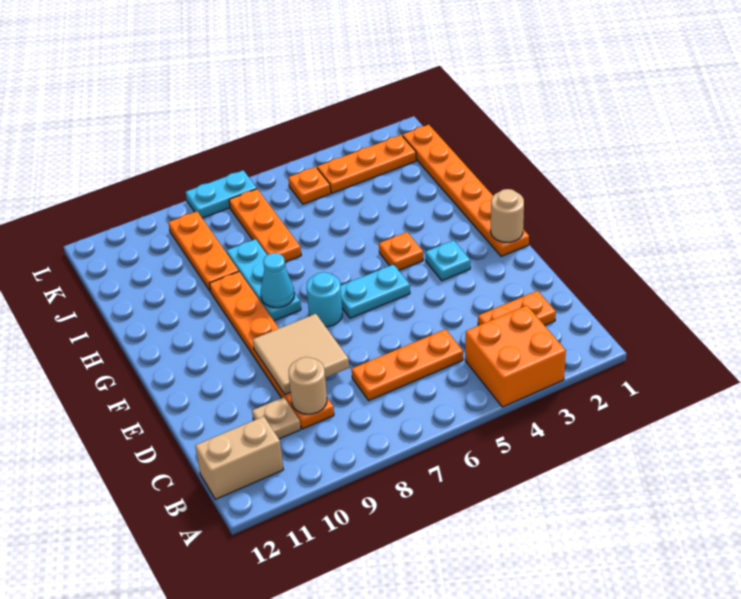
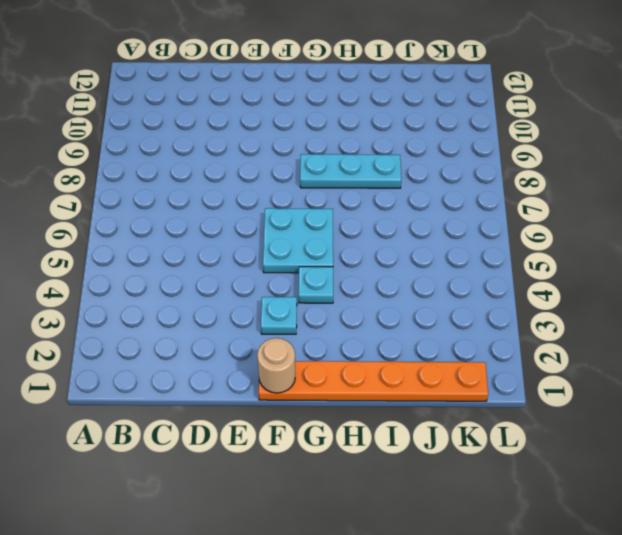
cyan plate F5:G6 level 1 -> cyan plate F5:F6 level 1
cyan plate G4 level 1 -> orange plate G4 level 1
none -> orange brick A3:B4 level 1
none -> tan brick B11:B12 level 1
none -> orange plate C2:C3 level 1

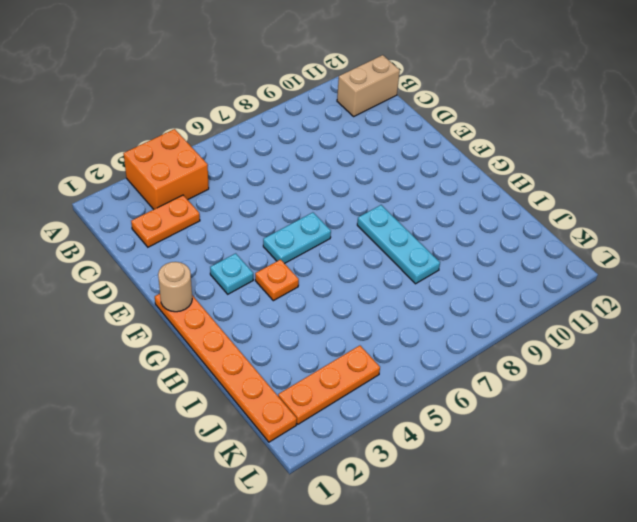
none -> orange plate C5:C7 level 1
none -> orange plate C9:H9 level 1
none -> tan plate C10 level 1

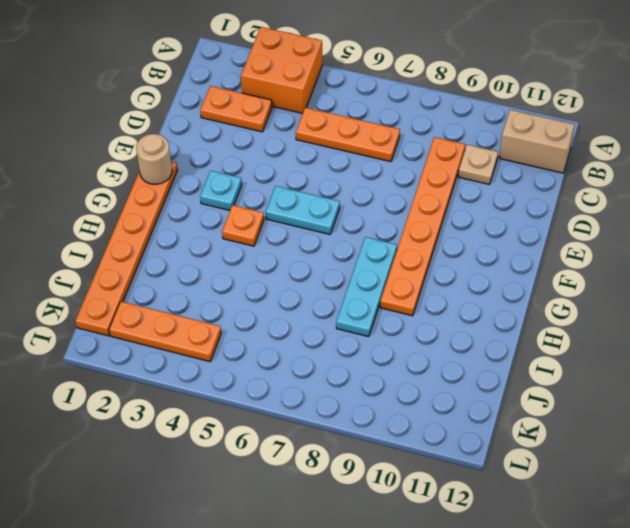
none -> cyan round brick F7 level 1
none -> orange plate I7:K7 level 1
none -> orange plate I9:K9 level 1

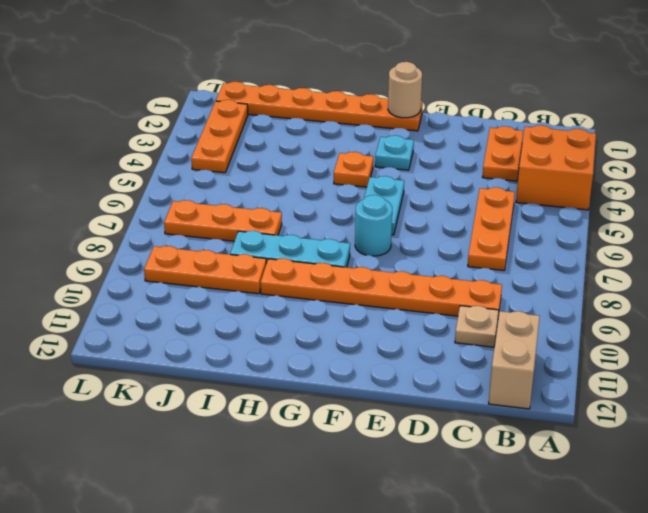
none -> orange plate K5 level 1
none -> cyan plate L7:L8 level 1
none -> tan round brick C9 level 2

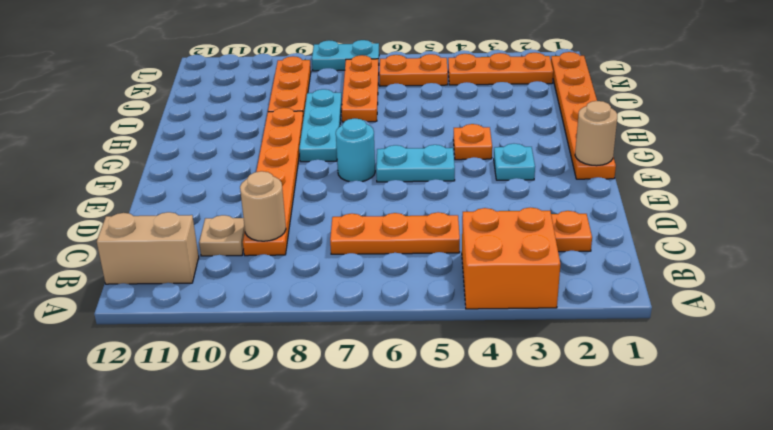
orange plate K5:K6 level 1 -> orange plate K5 level 1
none -> tan tile D8:E9 level 2
none -> cyan cone G8 level 2

